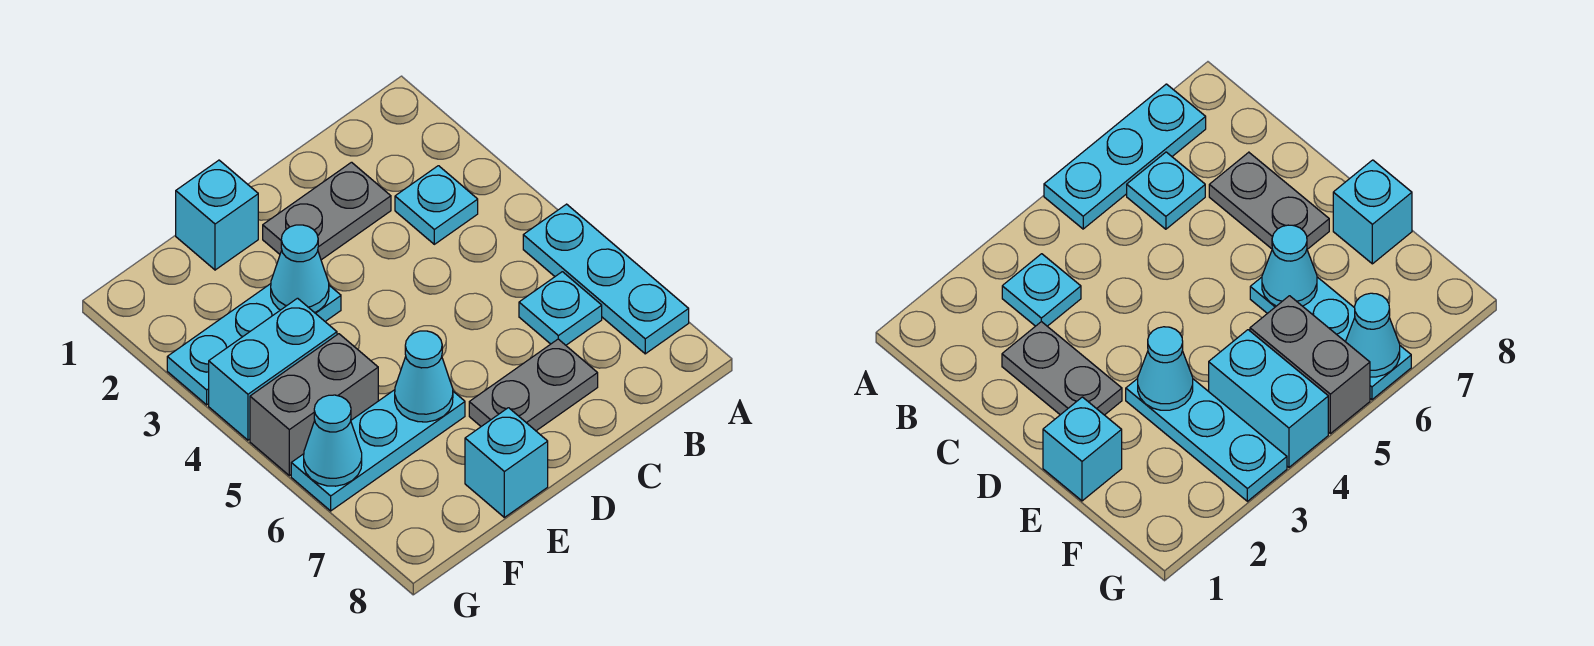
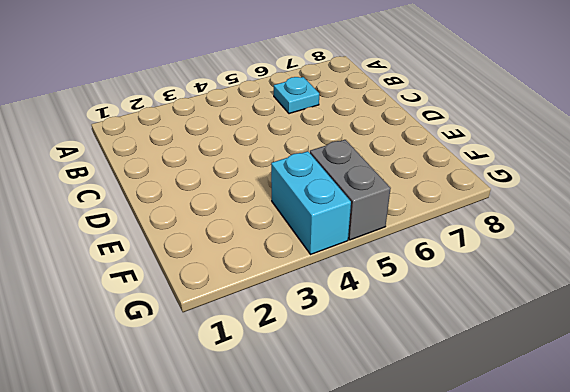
none -> cyan plate A5:A7 level 1
none -> cyan plate B3 level 1
none -> grey plate C2:D2 level 1

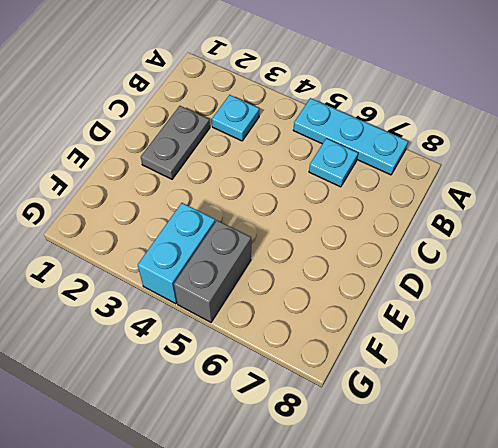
none -> grey plate C7:D7 level 1
none -> cyan brick E1 level 1
none -> cyan plate E3:G3 level 1

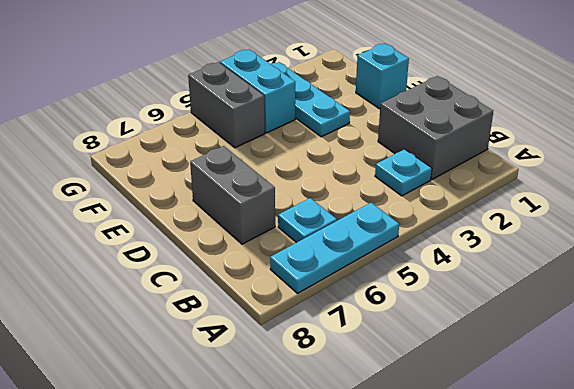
grey brick B1:C2 level 1 -> grey plate C2:D2 level 1
grey brick C7:D7 level 1 -> grey plate C7:D7 level 1
none -> cyan plate E6:G6 level 1
none -> cyan brick E8 level 1
none -> cyan cone E3 level 2

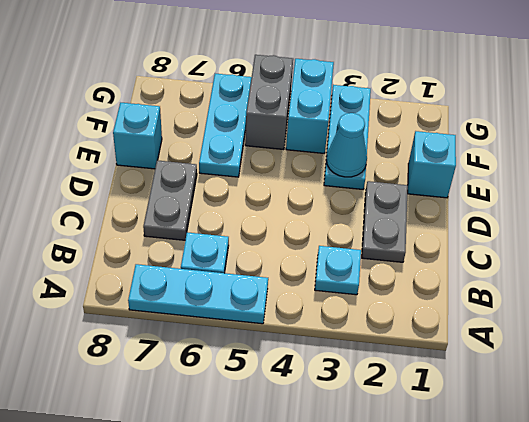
none -> cyan cone E6 level 2
none -> cyan cone G6 level 2

